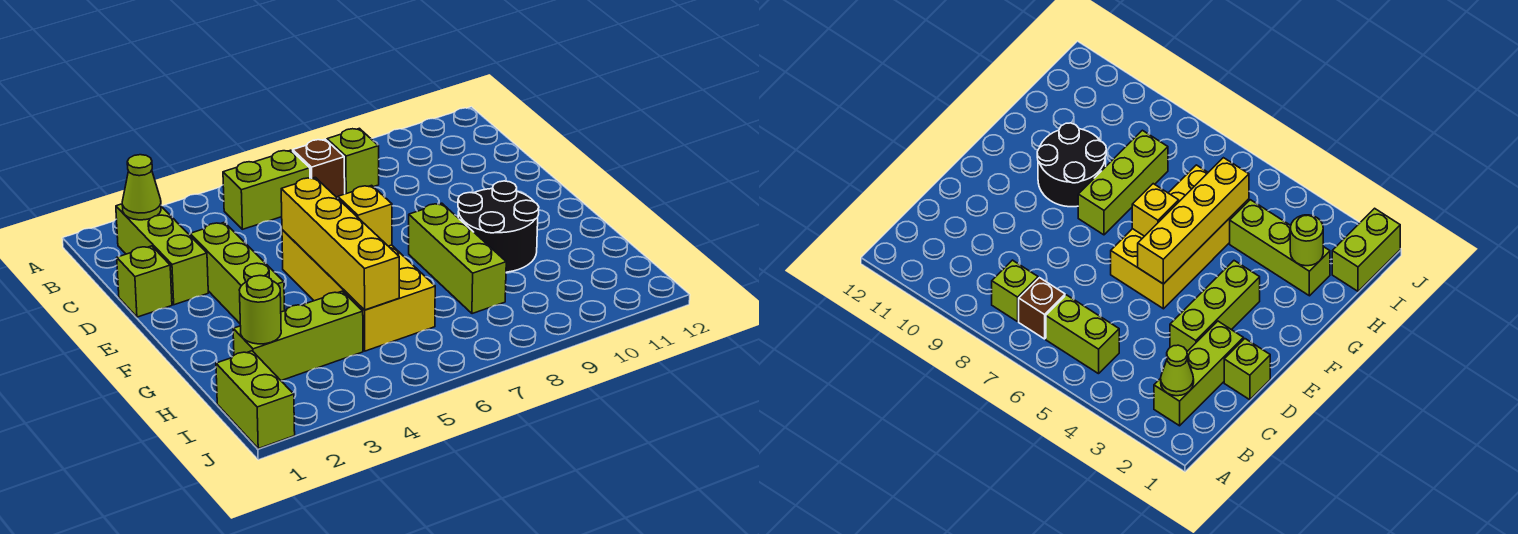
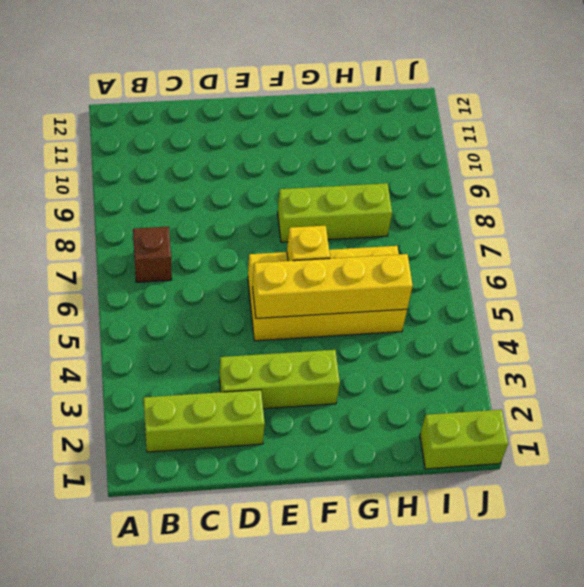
none -> lime brick B5:B6 level 1
none -> lime brick B8 level 1
none -> lime brick D1 level 1

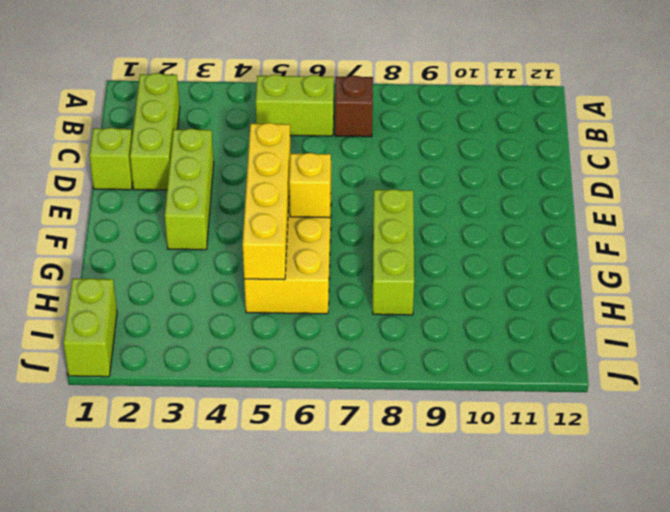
none -> lime brick B8 level 1
none -> black round brick F9:G10 level 1
none -> lime brick H2:H4 level 1

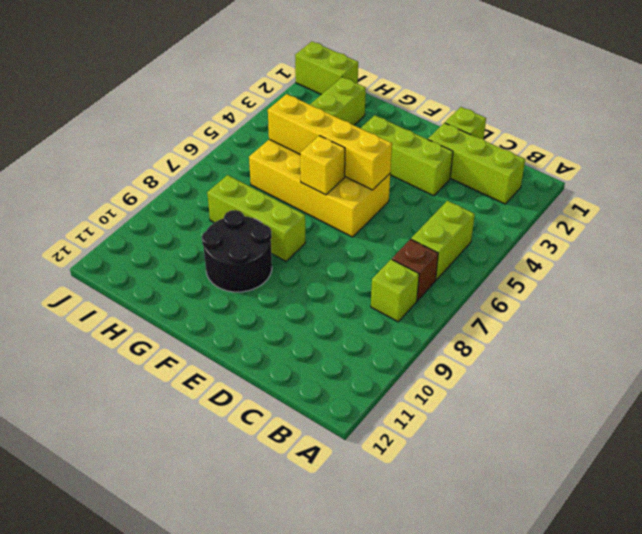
none -> lime cone B2 level 2
none -> lime round brick H2 level 2

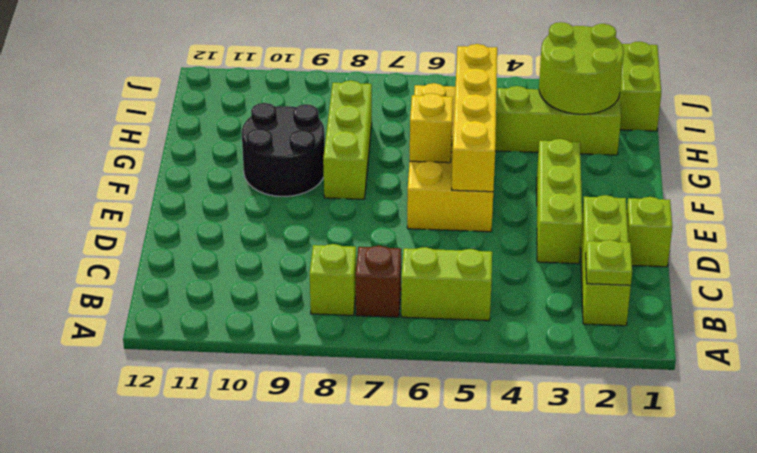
lime plate B2 level 2 -> lime cone B2 level 2
lime round brick H2:I3 level 2 -> lime round brick H2 level 2

